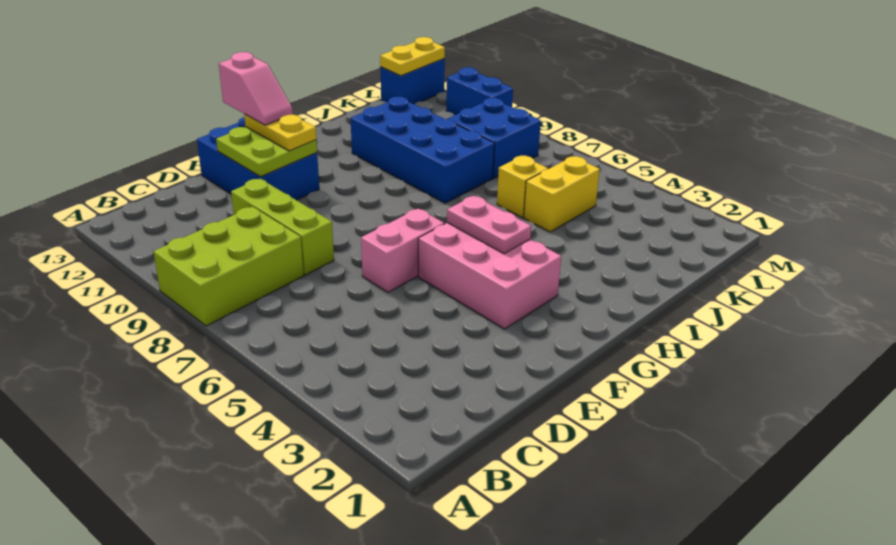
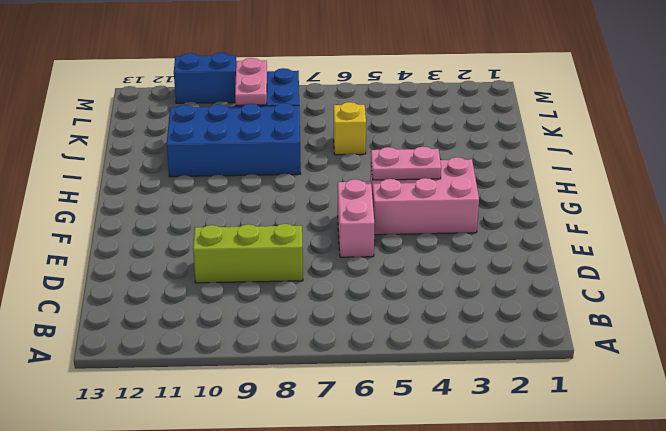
pink plate K9:L9 level 2 -> none
none -> lime brick A8:C9 level 1
none -> blue brick E11:F13 level 1
none -> yellow brick J5:K5 level 1

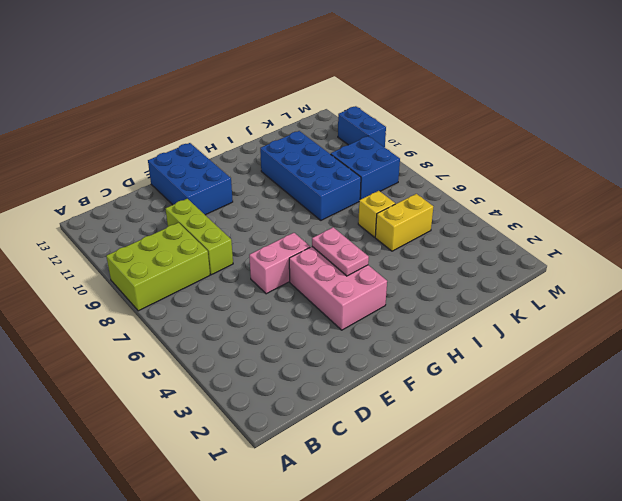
none -> blue brick L13:M13 level 1
none -> lime plate E11:F12 level 2
none -> yellow plate L13:M13 level 2

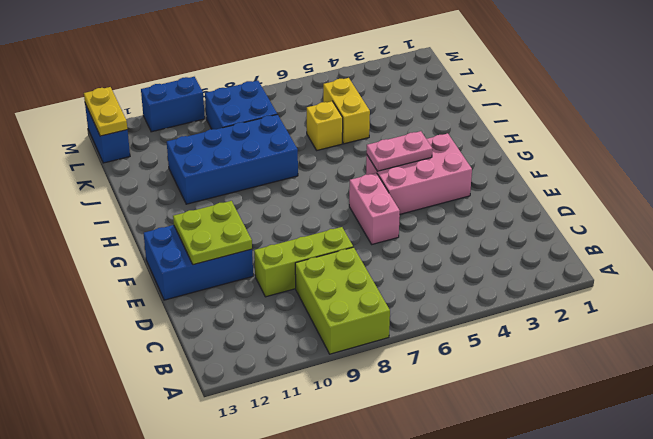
none -> yellow plate F11:F12 level 3
none -> pink slope F12:F13 level 4 top 13

